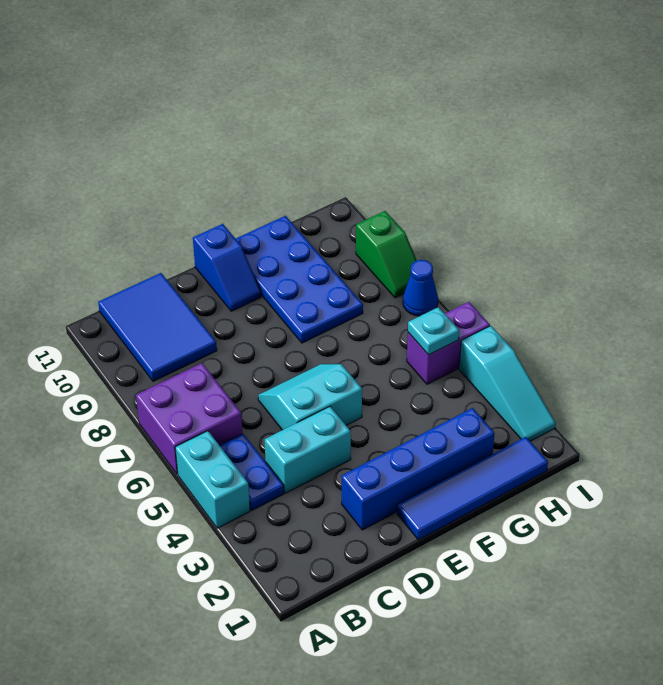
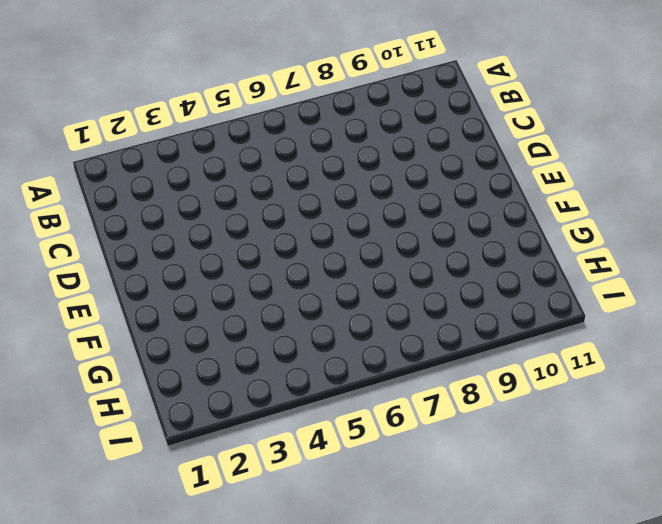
none -> cyan brick A4:A5 level 1
none -> purple brick A6:B7 level 1
none -> blue plate B4:B5 level 1

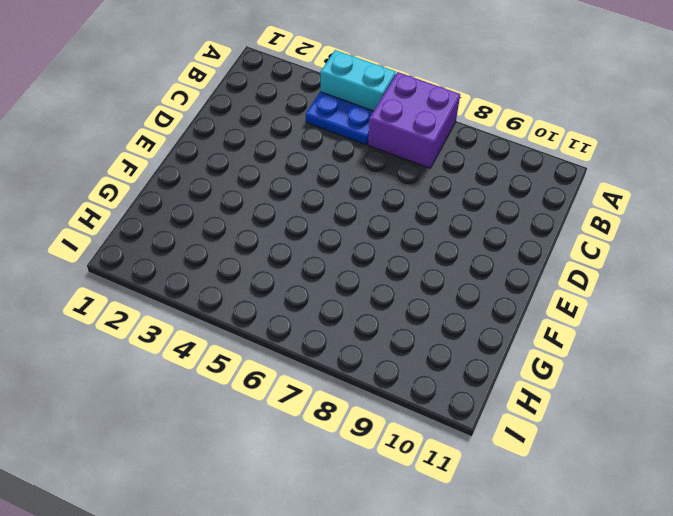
none -> blue tile B9:C11 level 1
none -> cyan brick C4:D4 level 1
none -> blue brick D2:G2 level 1

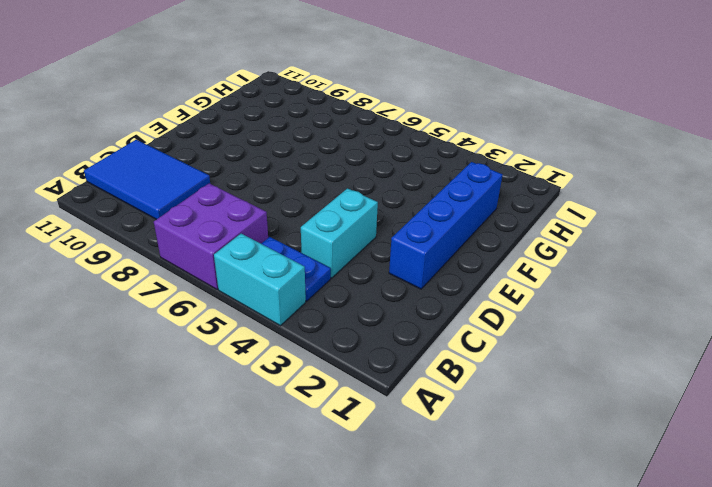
none -> cyan slope D5:E6 level 1 top 5
none -> blue tile E1:H1 level 1
none -> blue slope E10:E11 level 1 top 11

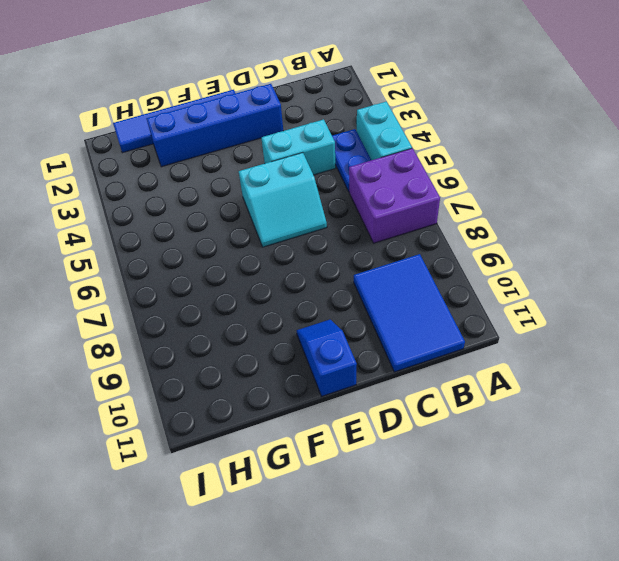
none -> blue plate F8:G11 level 1
none -> purple brick H5:I5 level 1
none -> cyan slope I2:I4 level 1 top 4

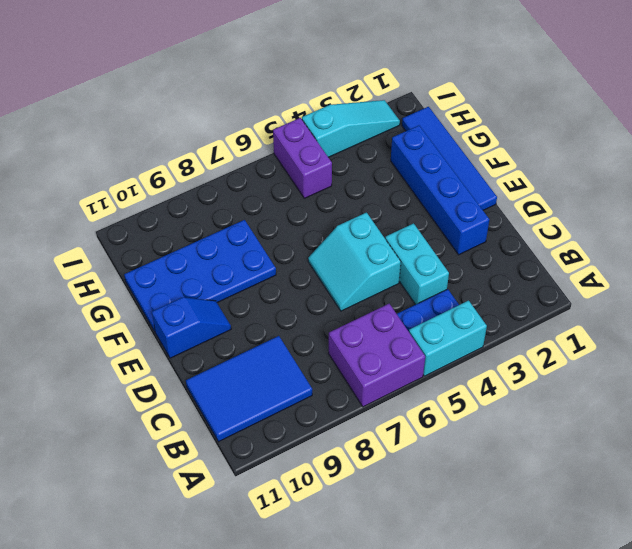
none -> blue cone I7 level 1
none -> green slope I8:I9 level 1 top 9
none -> cyan plate H5 level 2

